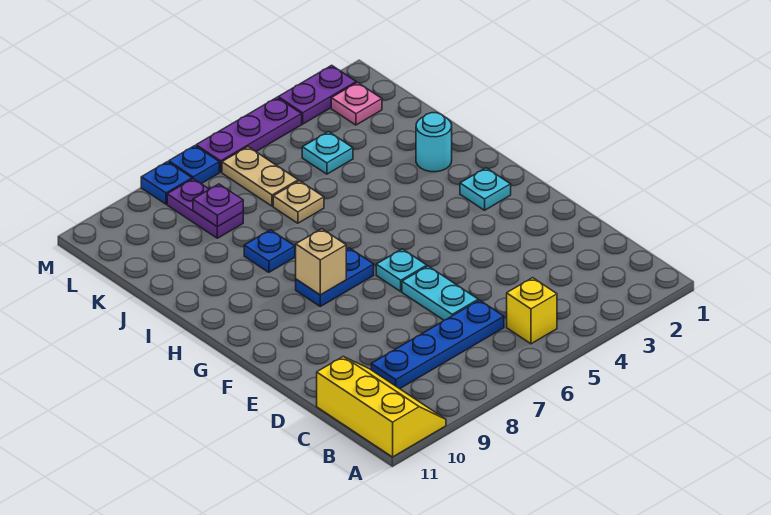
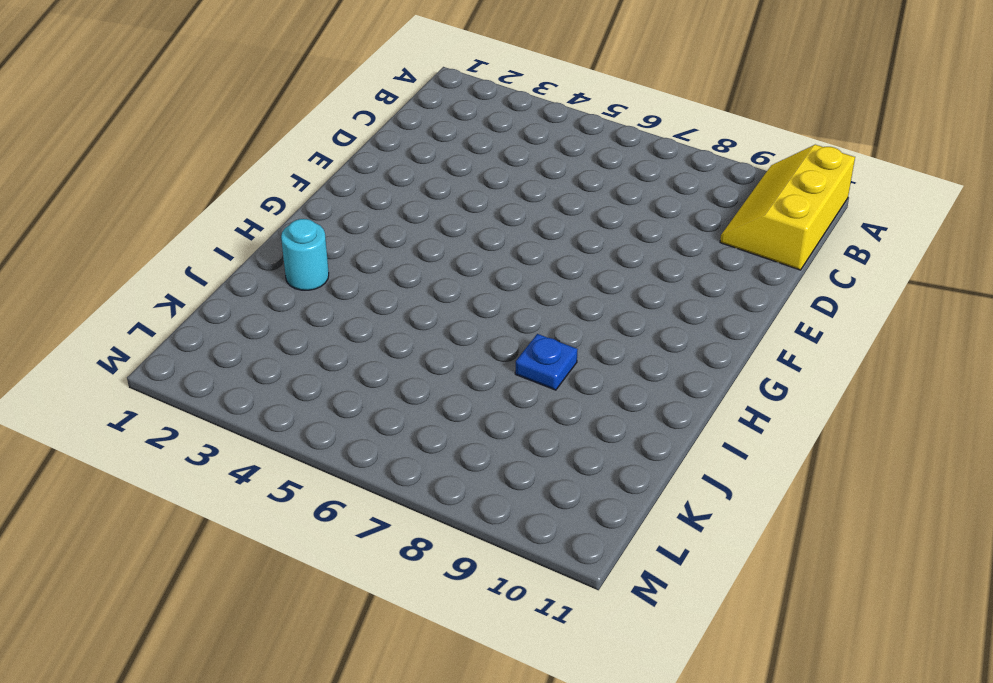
none -> yellow brick B5 level 1
none -> blue plate C6:C9 level 1
none -> cyan plate D6:E6 level 1

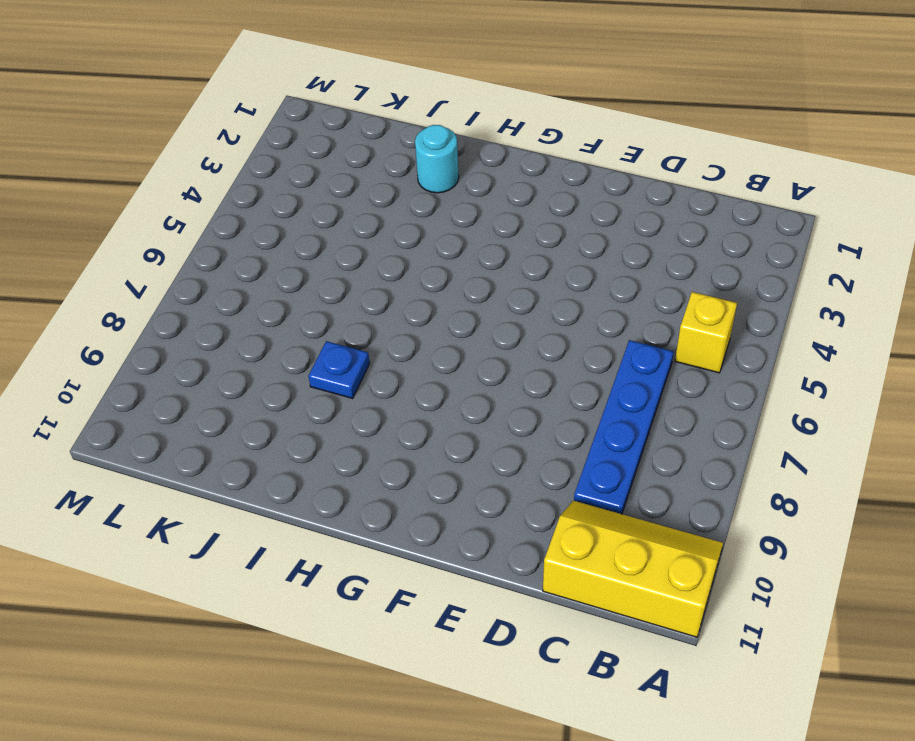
none -> cyan plate D6:E6 level 1
none -> cyan plate F6 level 1
none -> cyan plate G2 level 1

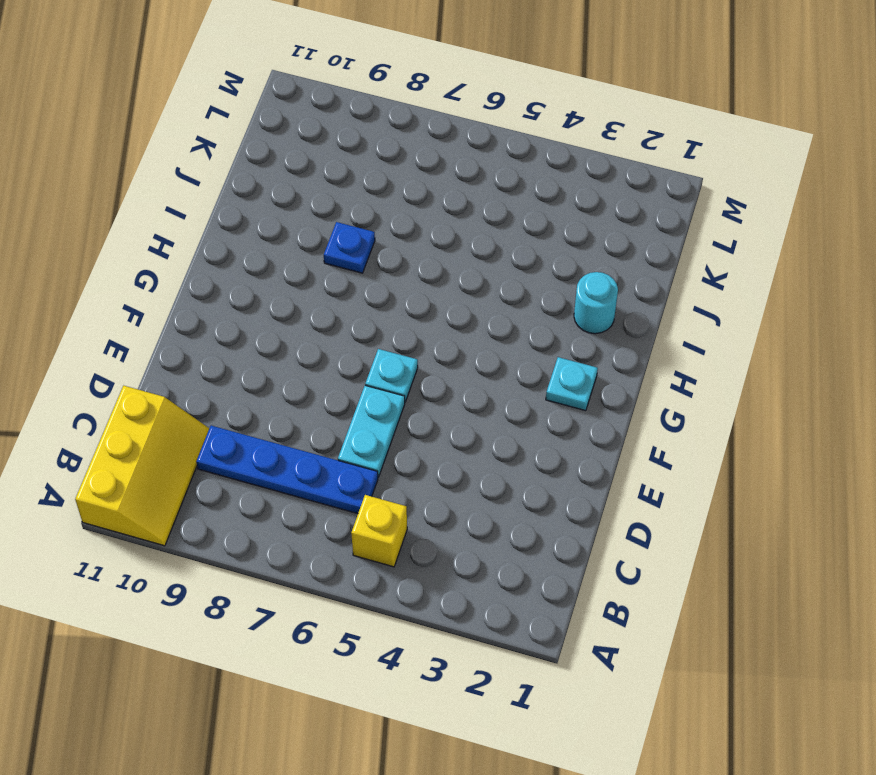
none -> blue plate G7:G8 level 1
none -> tan plate J6 level 1
none -> cyan plate K4 level 1

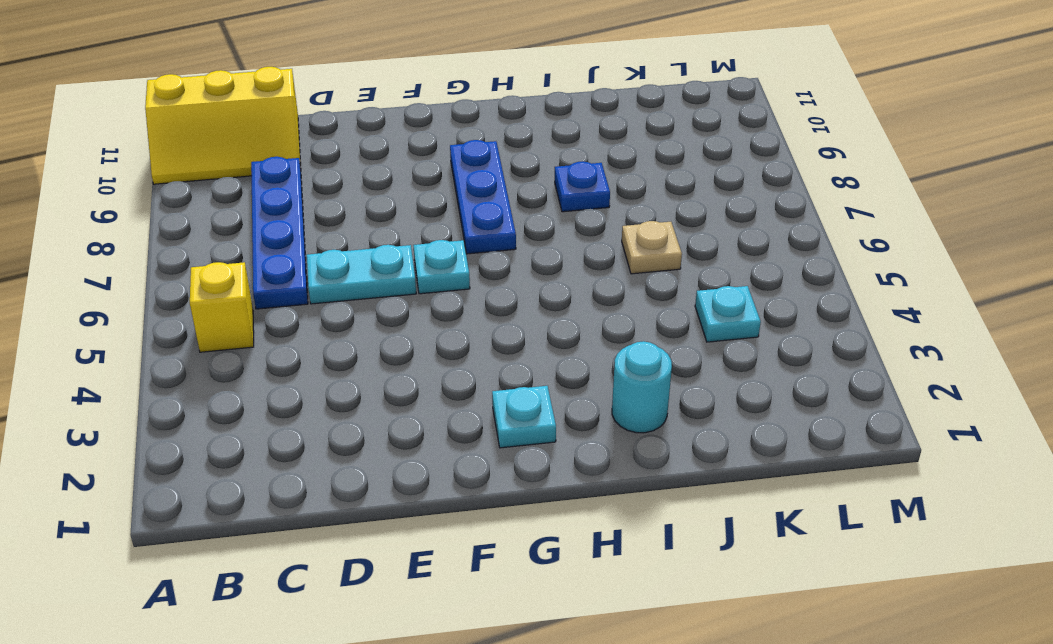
blue plate G7:G9 level 1 -> blue plate G7:G8 level 1
none -> tan plate K6:L6 level 1
none -> purple plate K8:L8 level 1
none -> pink plate L2 level 1

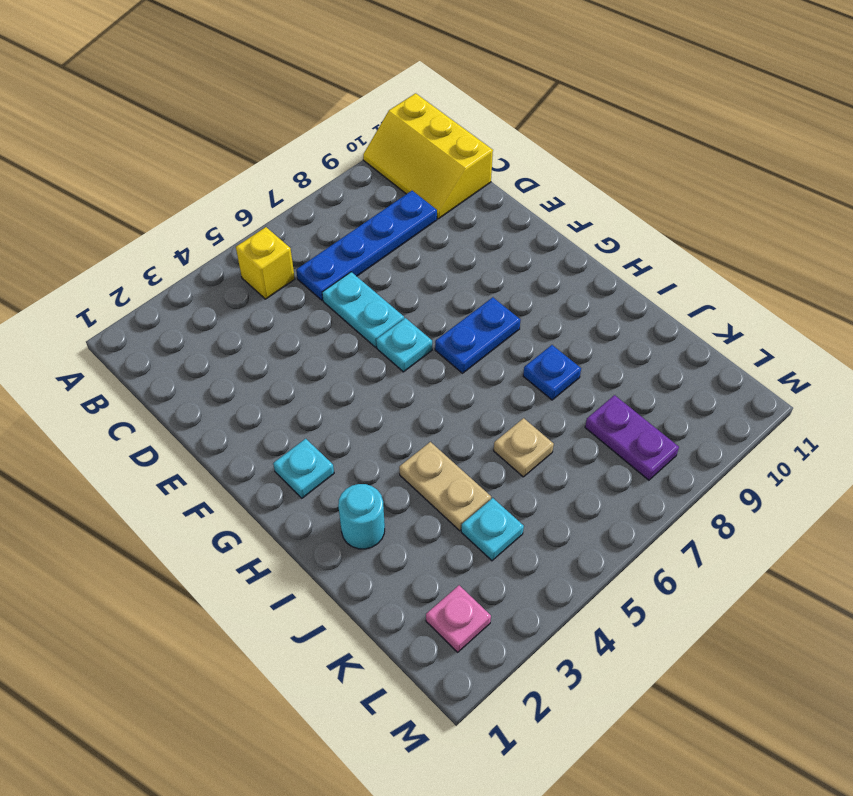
tan plate I4:J4 level 1 -> tan plate K6:L6 level 1
none -> purple plate M2:M3 level 1
none -> purple plate M4:M6 level 1
none -> blue plate M7 level 1

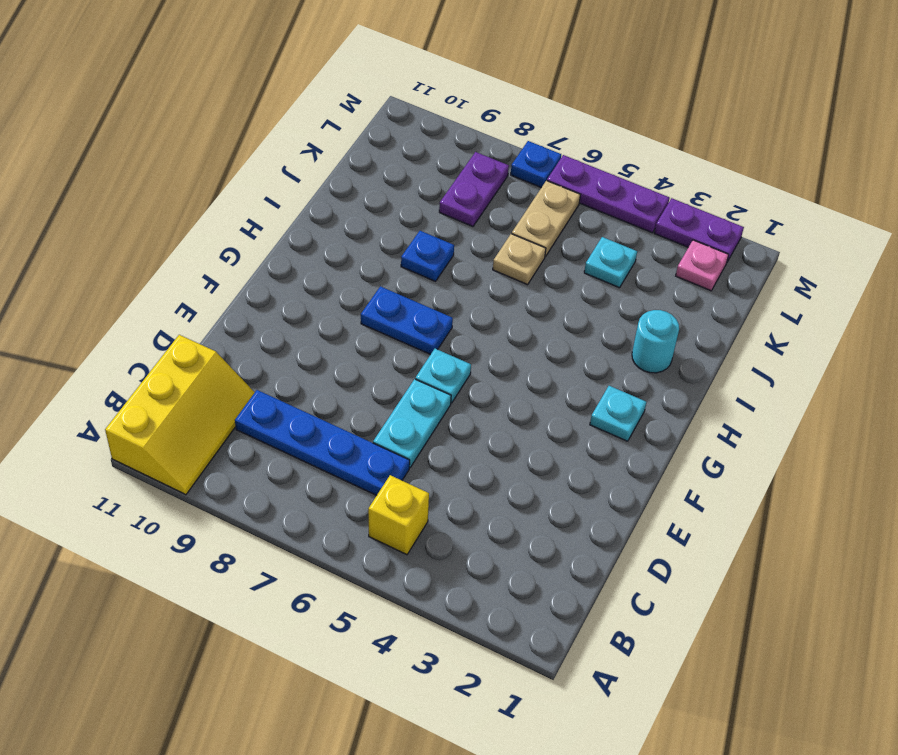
none -> blue plate M8 level 1
none -> tan brick G8 level 2
none -> purple plate K8 level 2

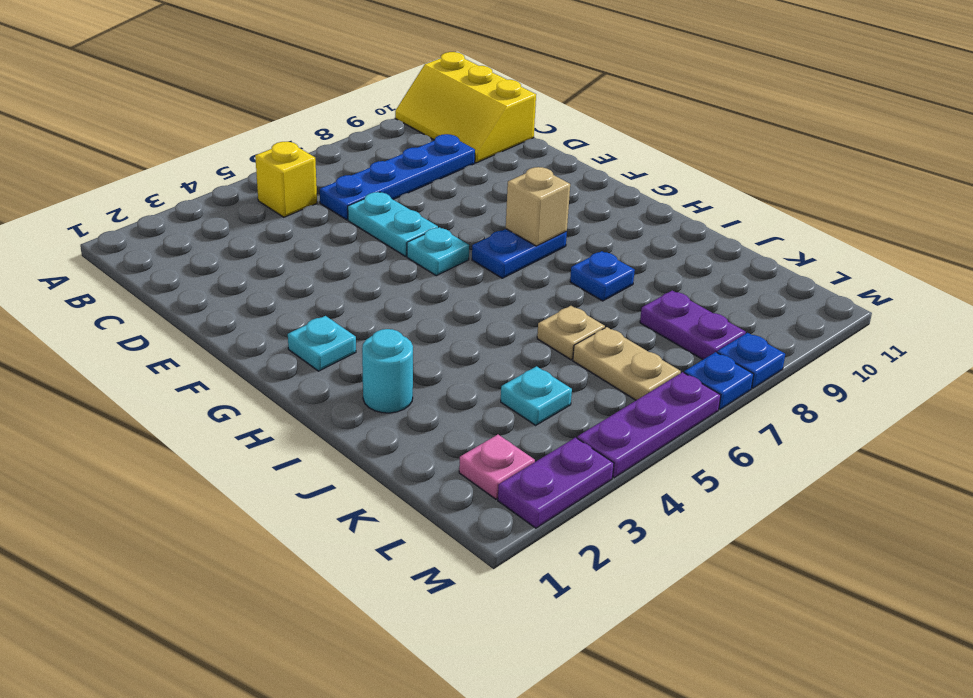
none -> purple plate K8 level 2

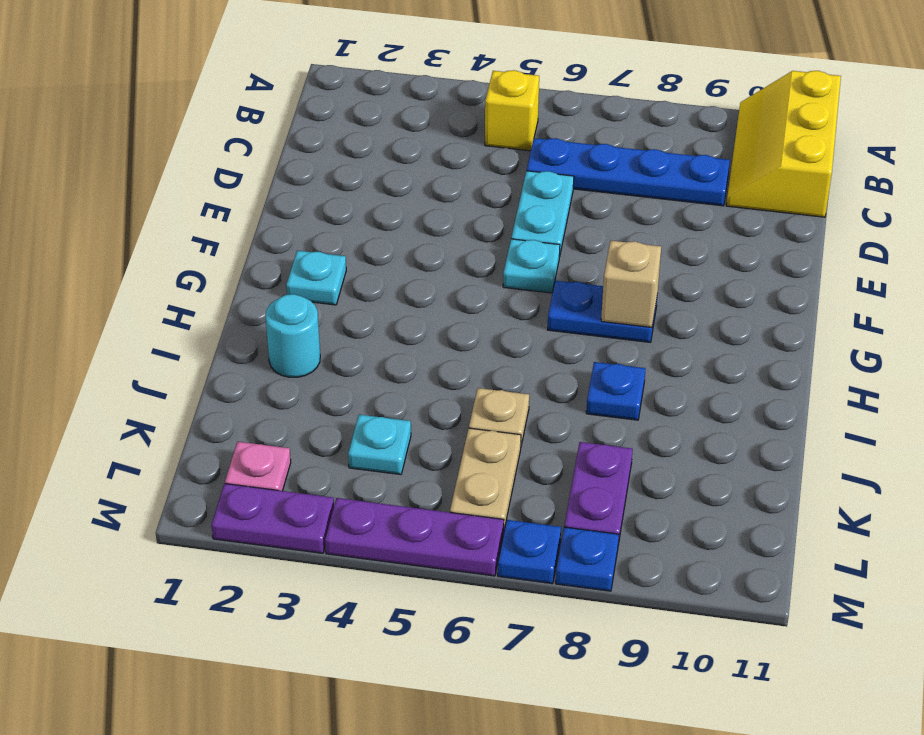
none -> purple plate K8 level 2

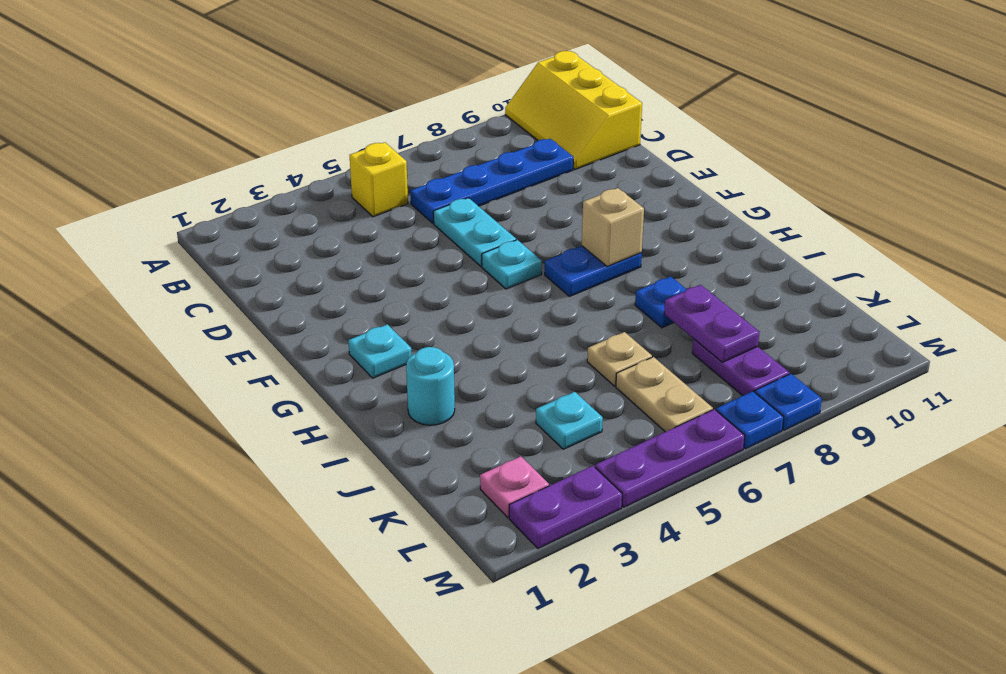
purple plate J8:K8 level 2 -> purple plate K8 level 2

